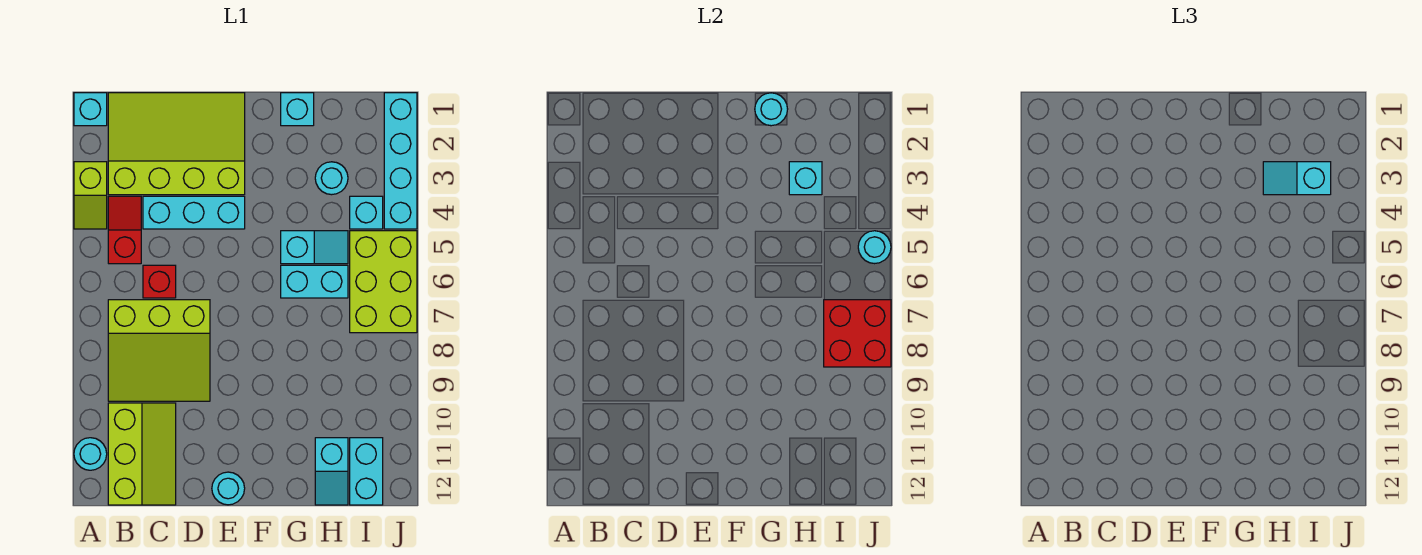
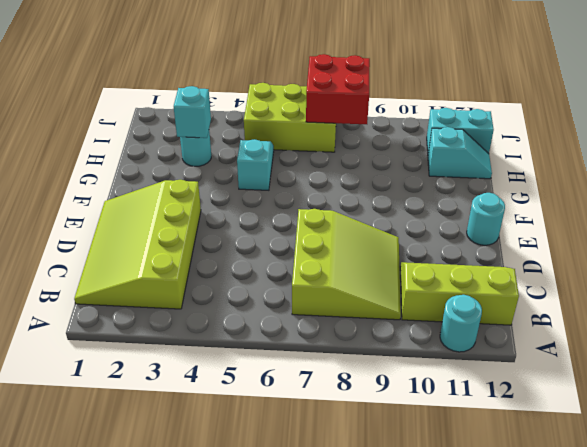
none -> cyan brick A1 level 1
none -> lime slope A3:A4 level 1 top 3
none -> red slope B4:B5 level 1 top 5

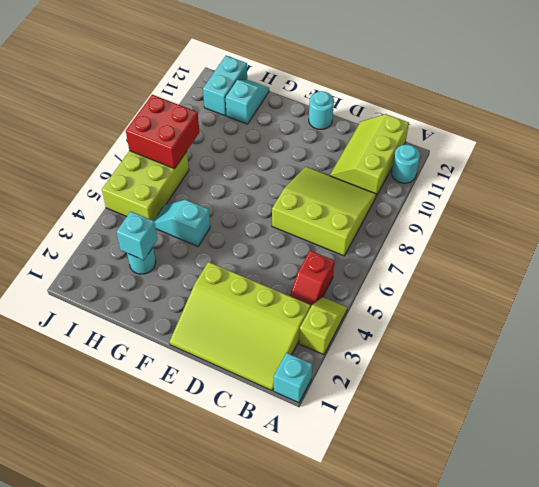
none -> cyan brick C4:E4 level 1
none -> red brick C6 level 1
none -> cyan brick G1 level 1

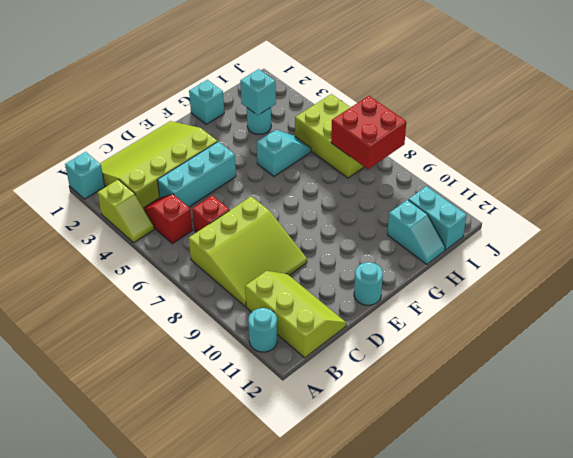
none -> cyan brick G6:H6 level 1
none -> cyan brick I4 level 1
none -> cyan brick J1:J4 level 1

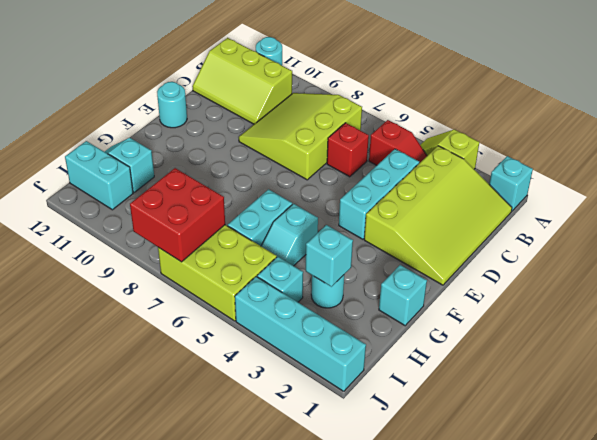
none -> cyan round brick G1 level 2
none -> cyan round brick J5 level 2
none -> cyan slope H3:I3 level 3 top I

